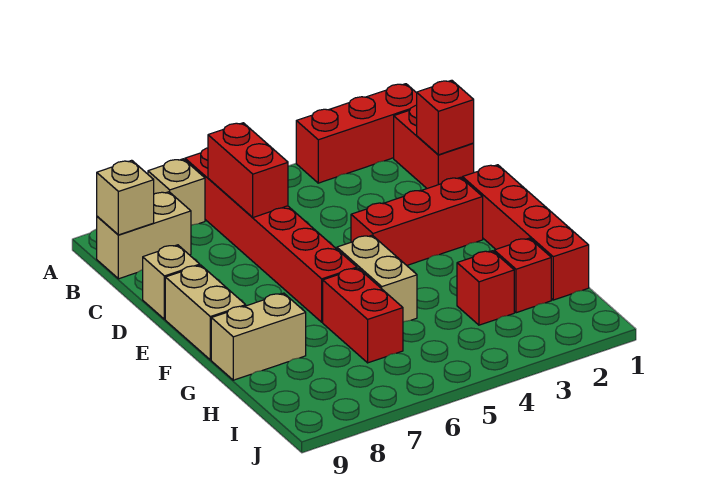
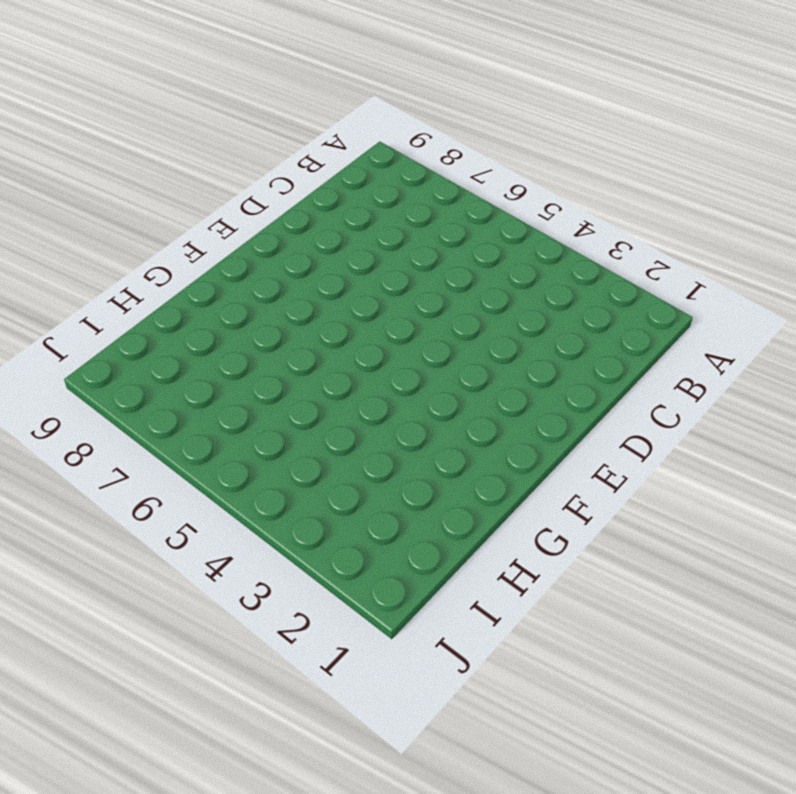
none -> red brick A1:A3 level 1
none -> red brick A6:F6 level 1
none -> tan brick A7 level 1

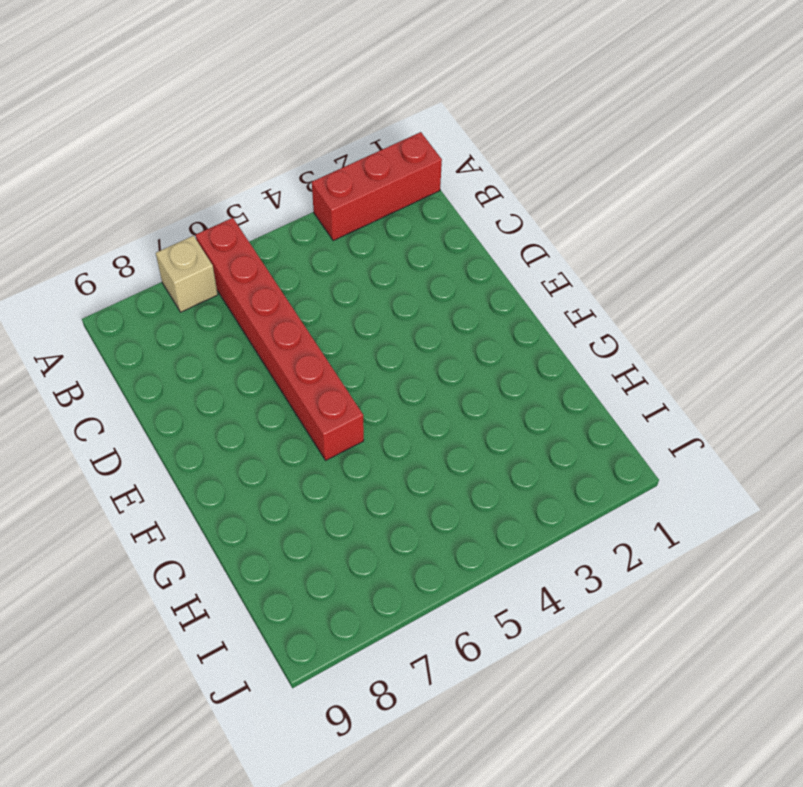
none -> red brick B1:C1 level 1
none -> tan brick B8:B9 level 1
none -> tan brick D9 level 1

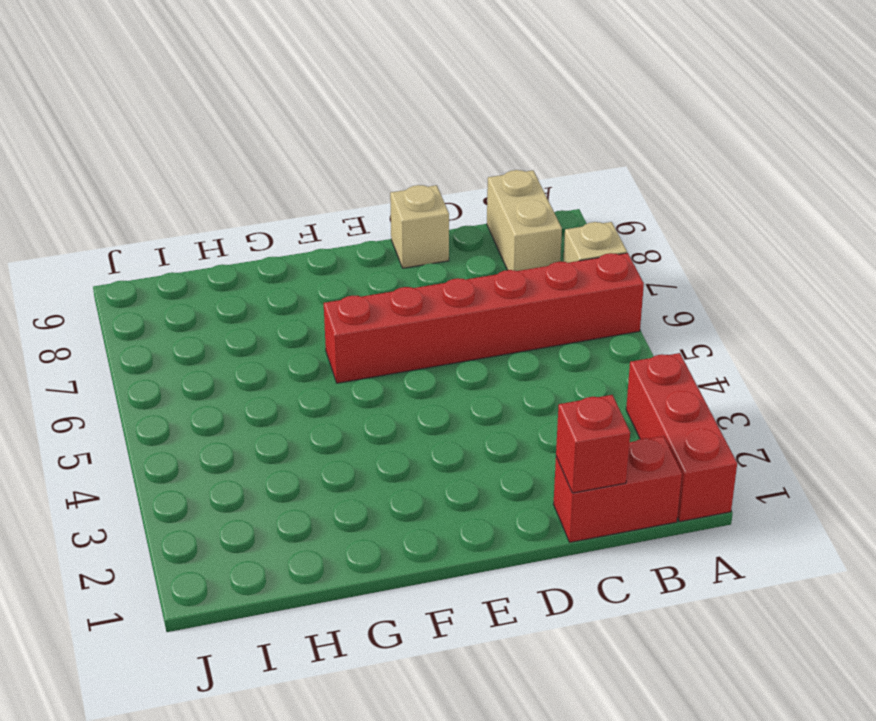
none -> red brick E1:H1 level 1
none -> red brick E2:E4 level 1
none -> tan brick E9:F9 level 1

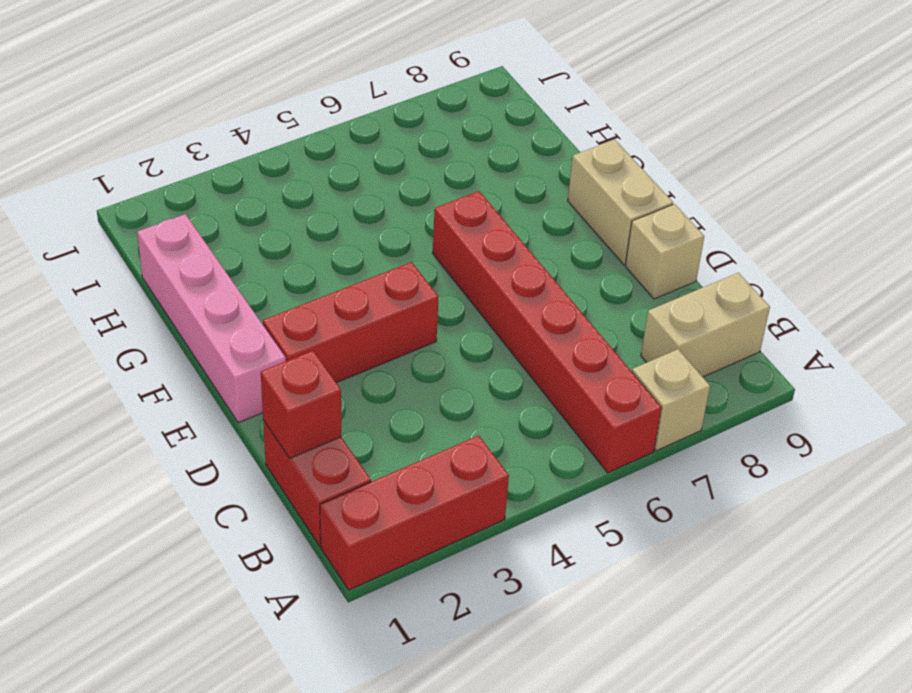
pink brick E1:H1 level 1 -> red brick E1:H1 level 1
none -> tan brick F5:G5 level 1
none -> red brick G6:H6 level 1
none -> tan brick G8:G9 level 1

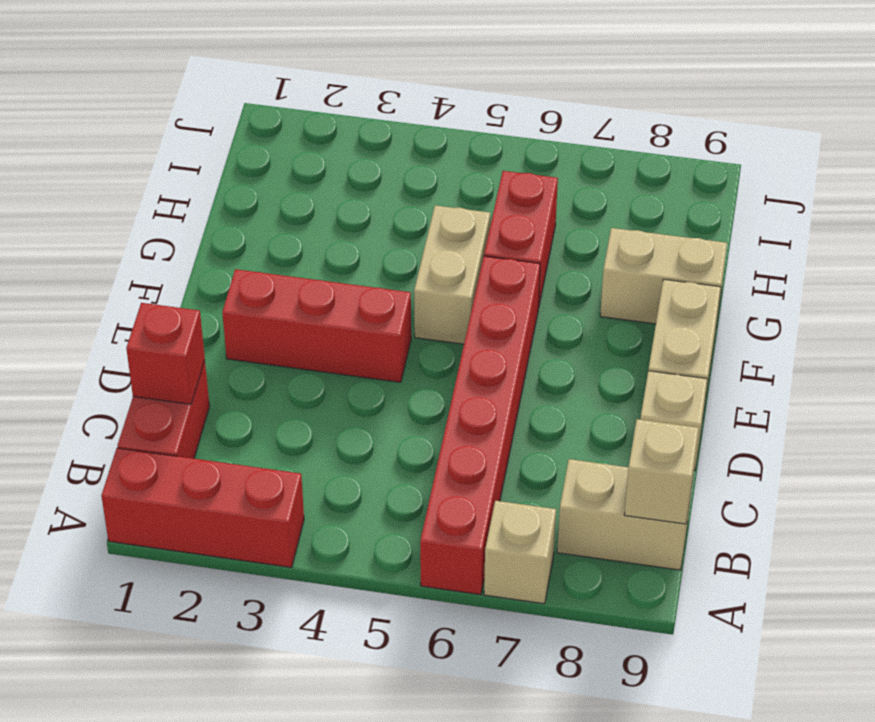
none -> red brick E1:H1 level 1
none -> red brick H2 level 1
none -> red brick H3 level 1

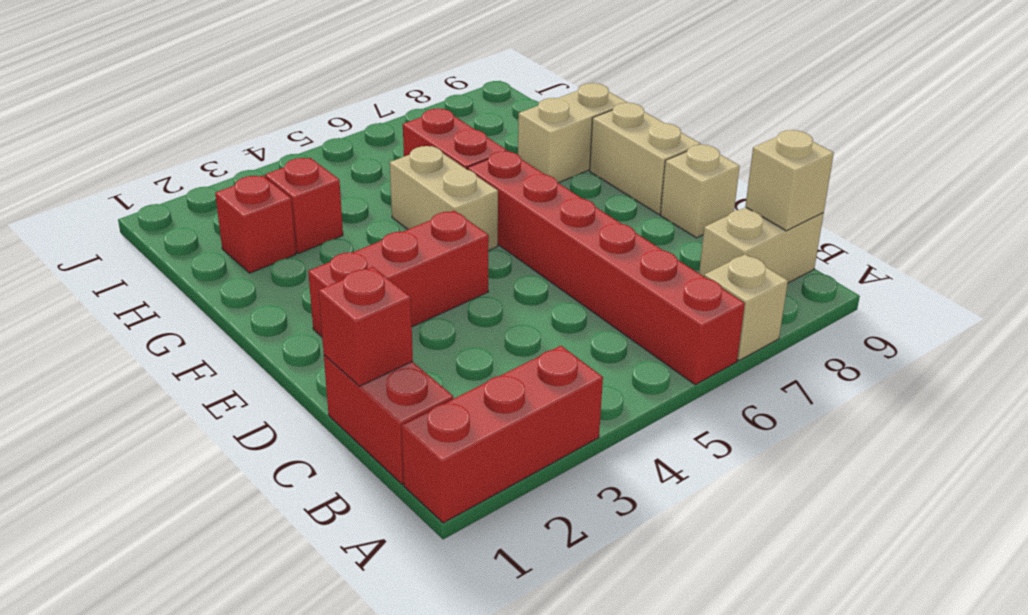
none -> red brick E1:H1 level 1
none -> red brick B6:C6 level 2

